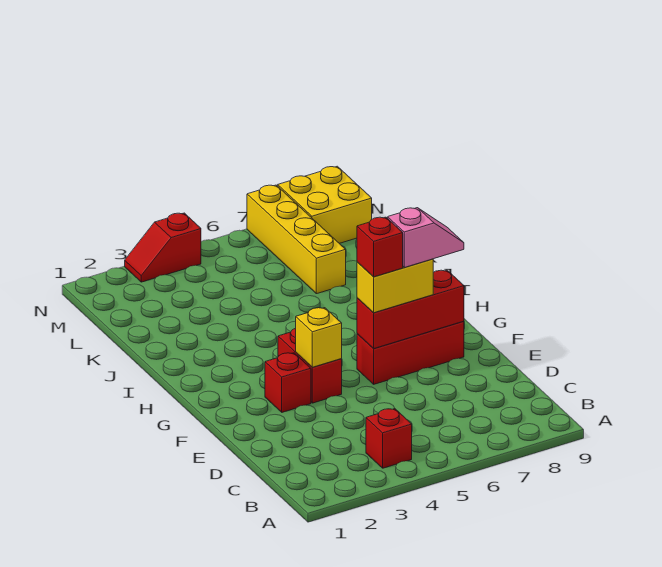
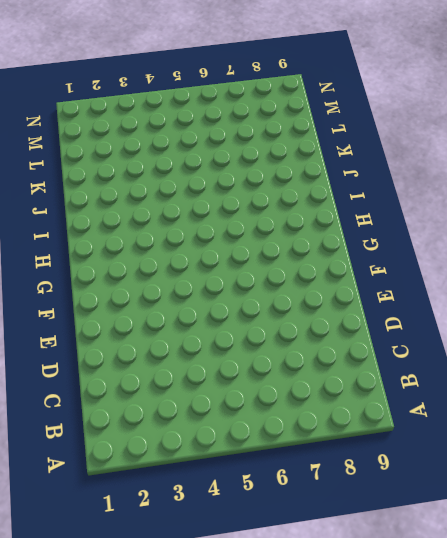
none -> red brick B4 level 1
none -> red brick F3 level 1
none -> red brick F4:G4 level 1

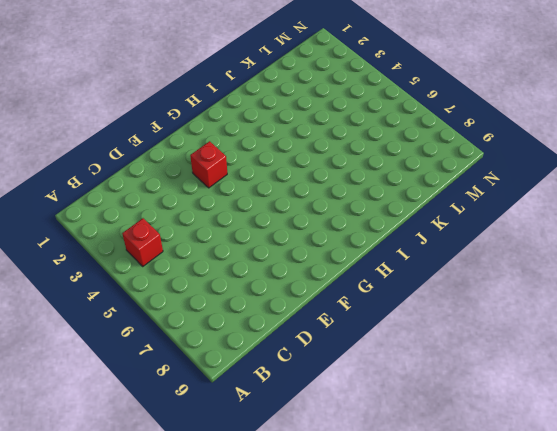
none -> red brick F4:G4 level 1
none -> red brick F6:F8 level 1
none -> yellow brick K7:N7 level 1

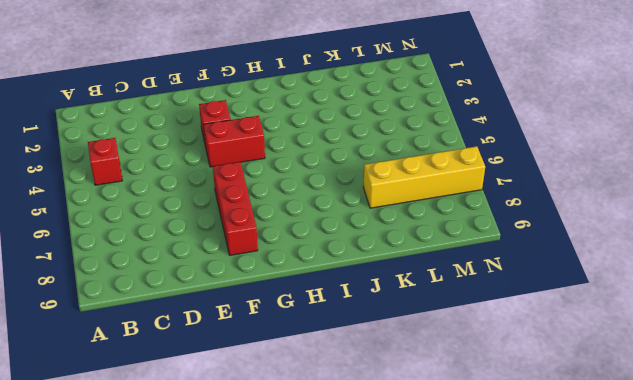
none -> yellow brick M8:N9 level 1
none -> red slope N3:N4 level 1 top 4
none -> yellow brick F4 level 2

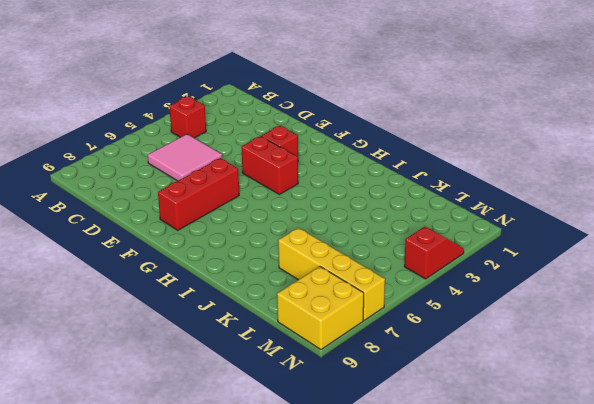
pink tile C5:D6 level 1 -> none
none -> yellow brick F4 level 2
none -> red brick F6:F8 level 2
none -> yellow brick F6:F7 level 3

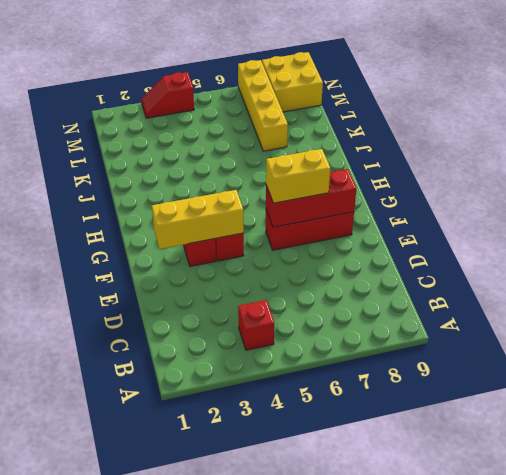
yellow brick F2:F4 level 2 -> yellow brick F4 level 2
none -> red brick F6 level 4
none -> pink slope F7:F8 level 4 top 7

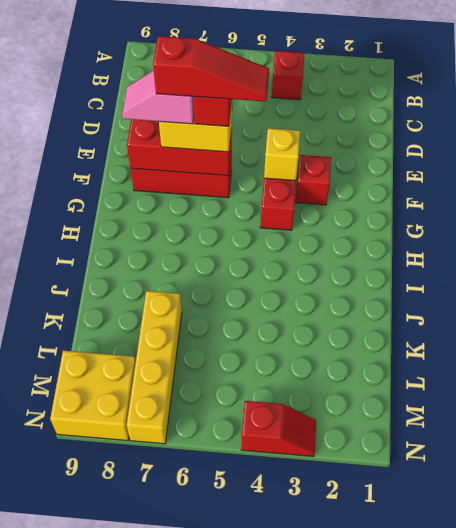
red slope F5:F7 level 5 top 7 -> none

